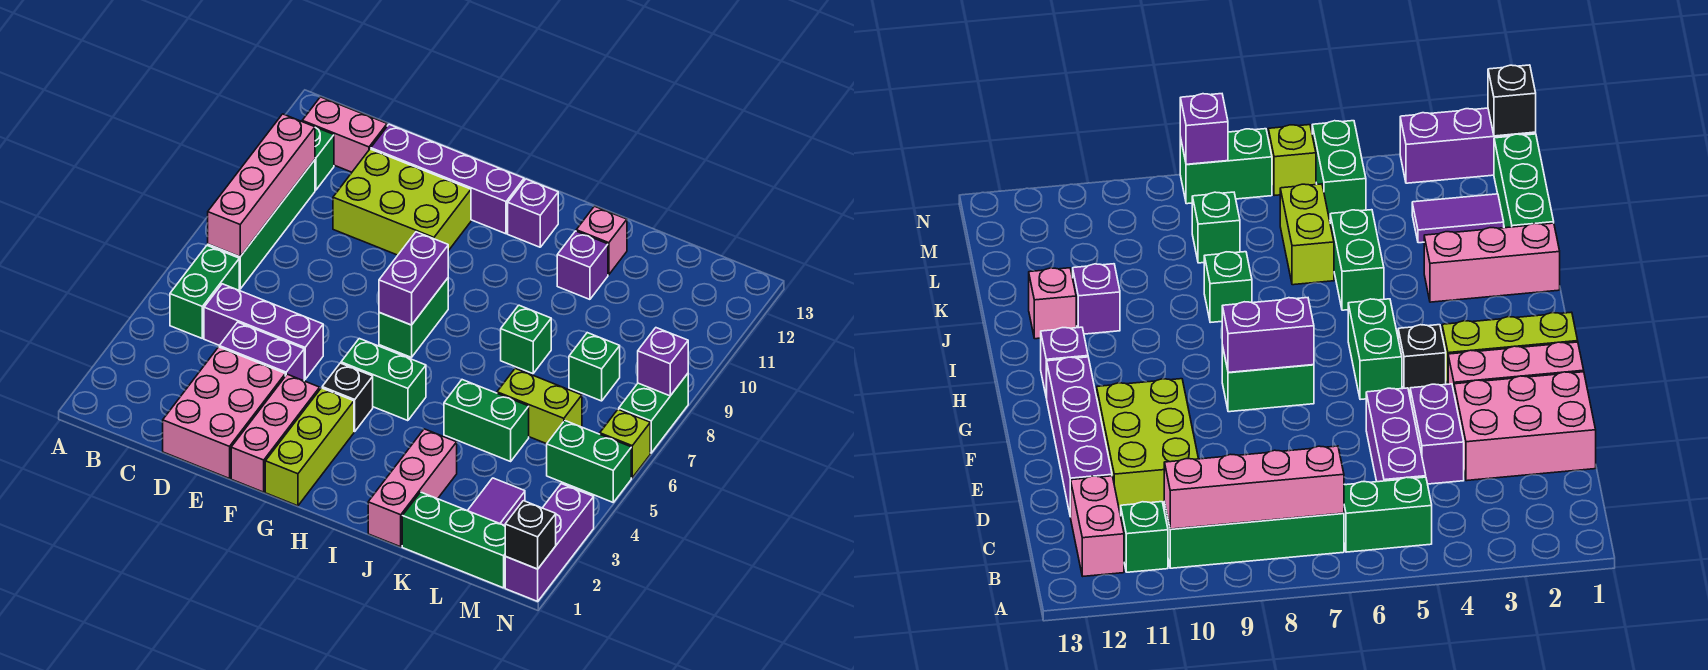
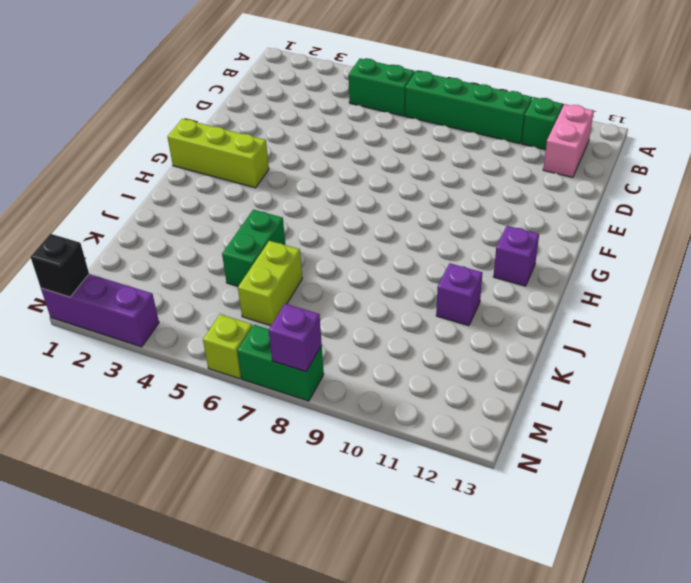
none -> purple brick C5:E5 level 1
none -> pink brick D1:E3 level 1
none -> purple brick D4:E4 level 1
none -> lime brick D10:F11 level 1

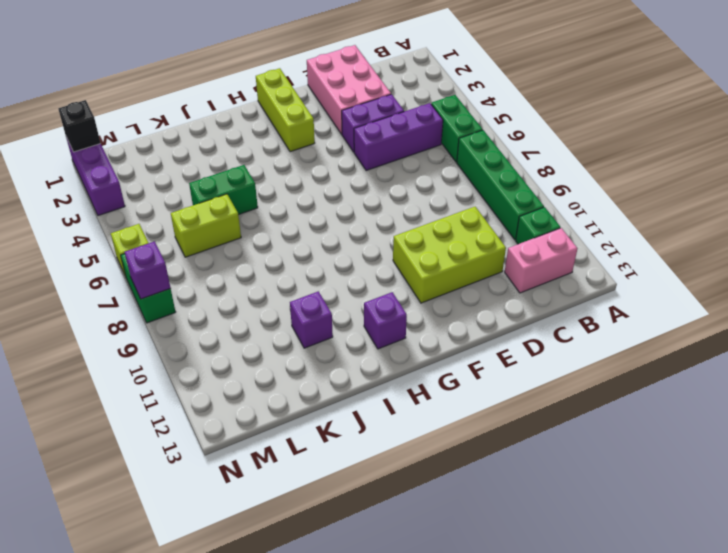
none -> purple brick D12:G12 level 1
none -> pink brick F1:F3 level 1
none -> black brick G4 level 1
none -> green brick G5:H5 level 1

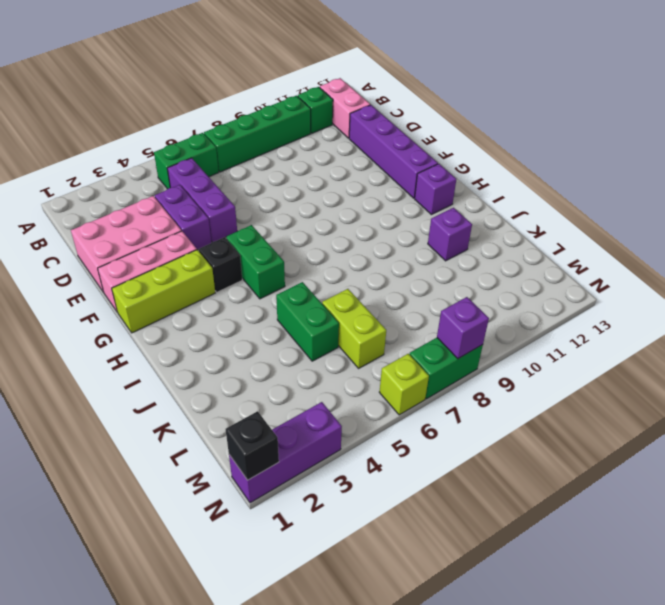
none -> lime brick D10:F11 level 1
none -> green brick G7:G8 level 1
none -> pink brick J1:J3 level 1
none -> green brick J8 level 1

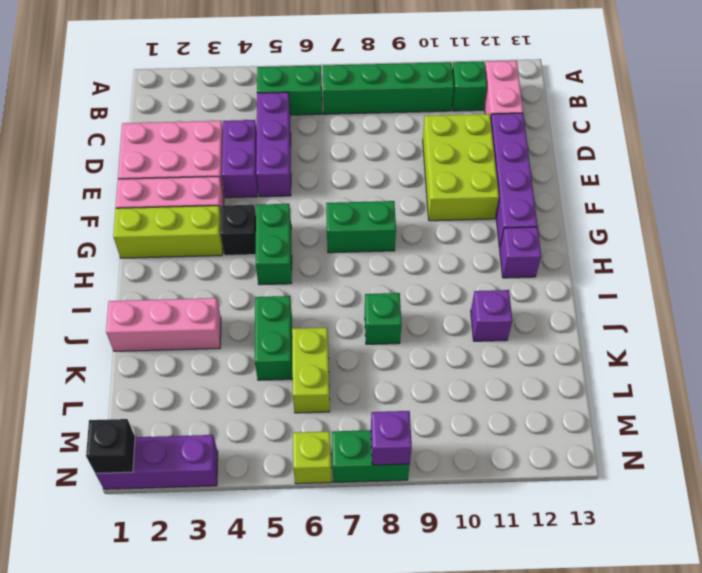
none -> pink brick J12 level 1
none -> green brick K1:M1 level 1
none -> purple tile L2:L3 level 1
none -> green brick L8 level 1

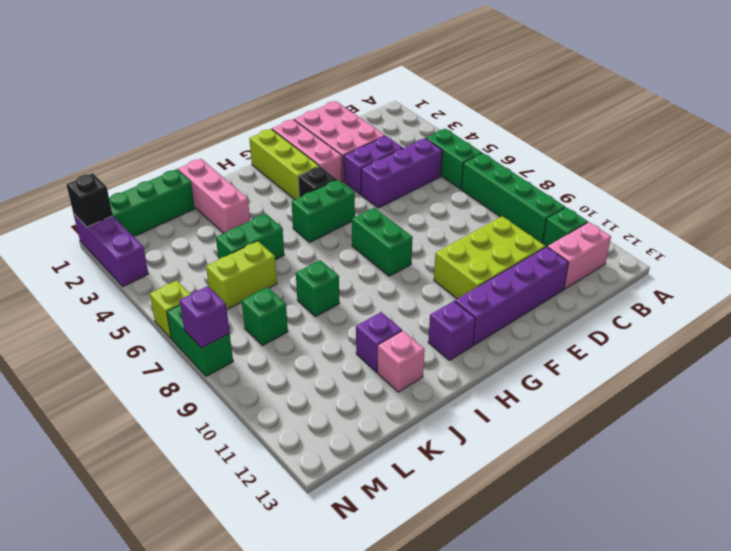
none -> purple tile L2:L3 level 1
none -> green brick M5:N5 level 1
none -> pink brick B7:B10 level 2
none -> purple brick G7:G8 level 2

